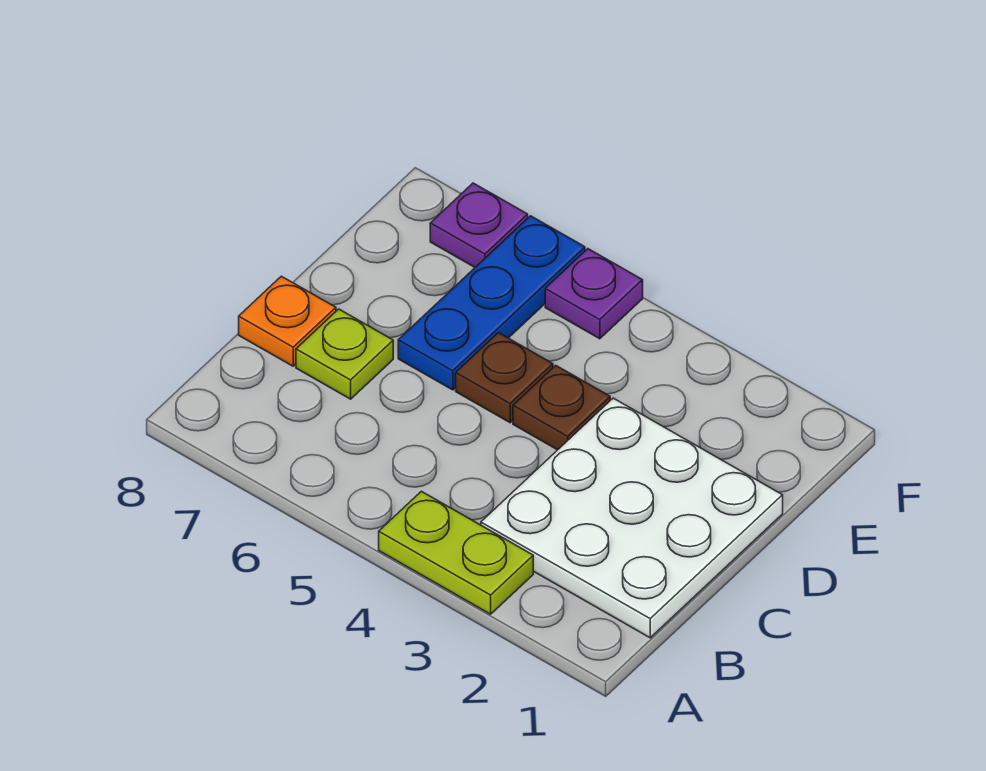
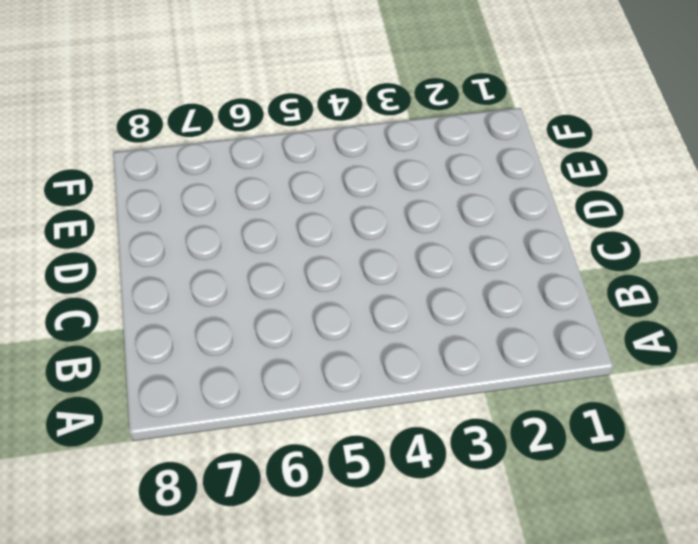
none -> lime plate A3:A4 level 1
none -> white plate B1:D3 level 1

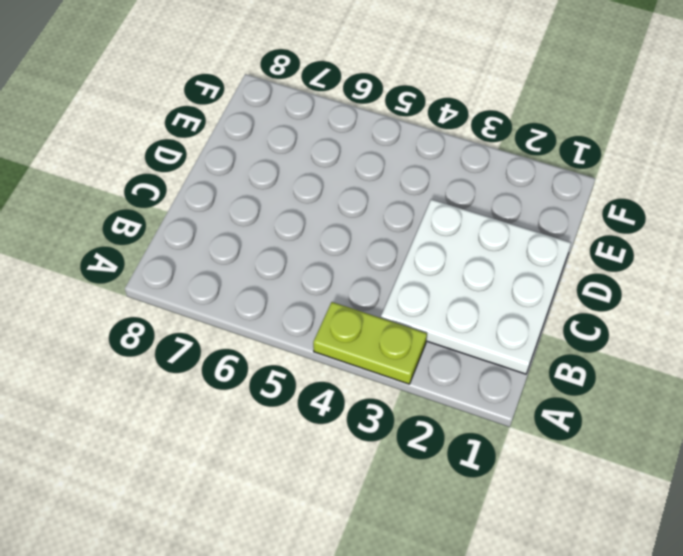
none -> lime plate C7 level 1
none -> orange plate C8 level 1

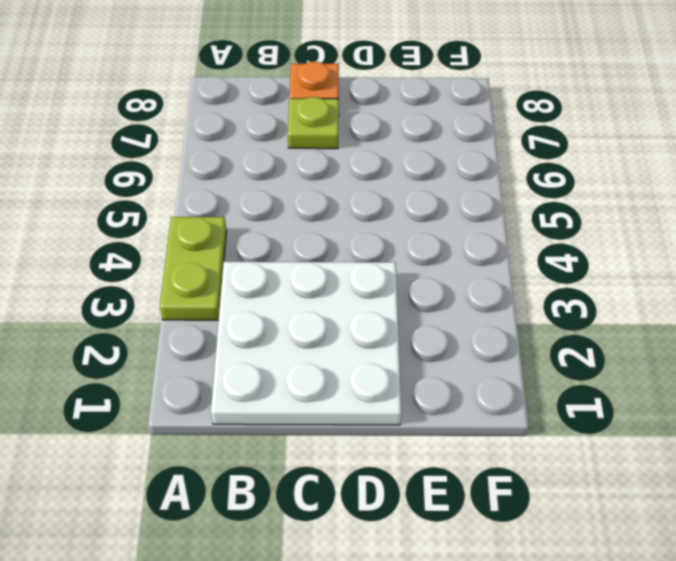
none -> brown plate D4 level 1
none -> brown plate D5 level 1

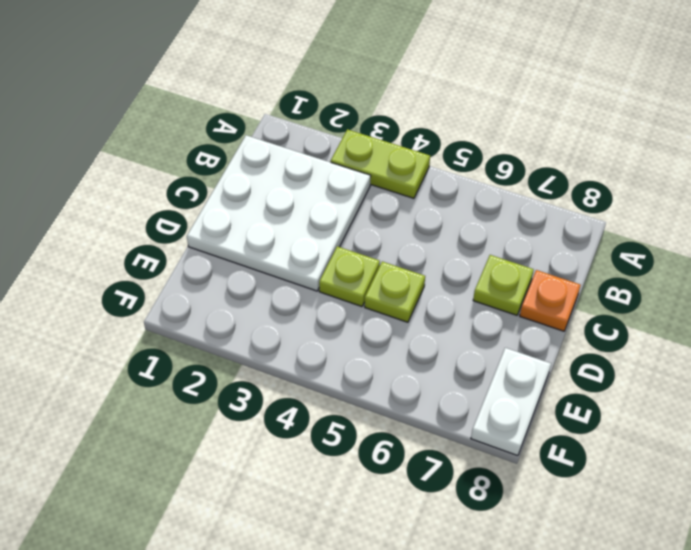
lime plate D4 level 1 -> brown plate D4 level 1
lime plate D5 level 1 -> brown plate D5 level 1
white plate E8:F8 level 1 -> none
none -> blue plate D6:F6 level 1
none -> purple plate F5 level 1

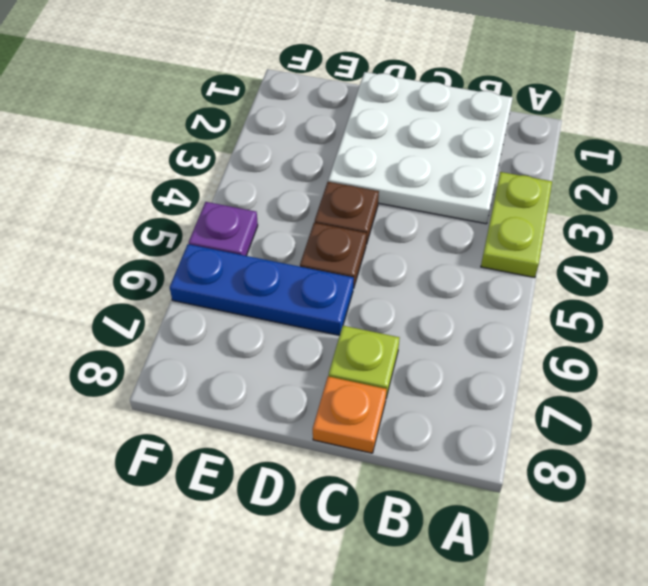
none -> purple plate F7 level 1

